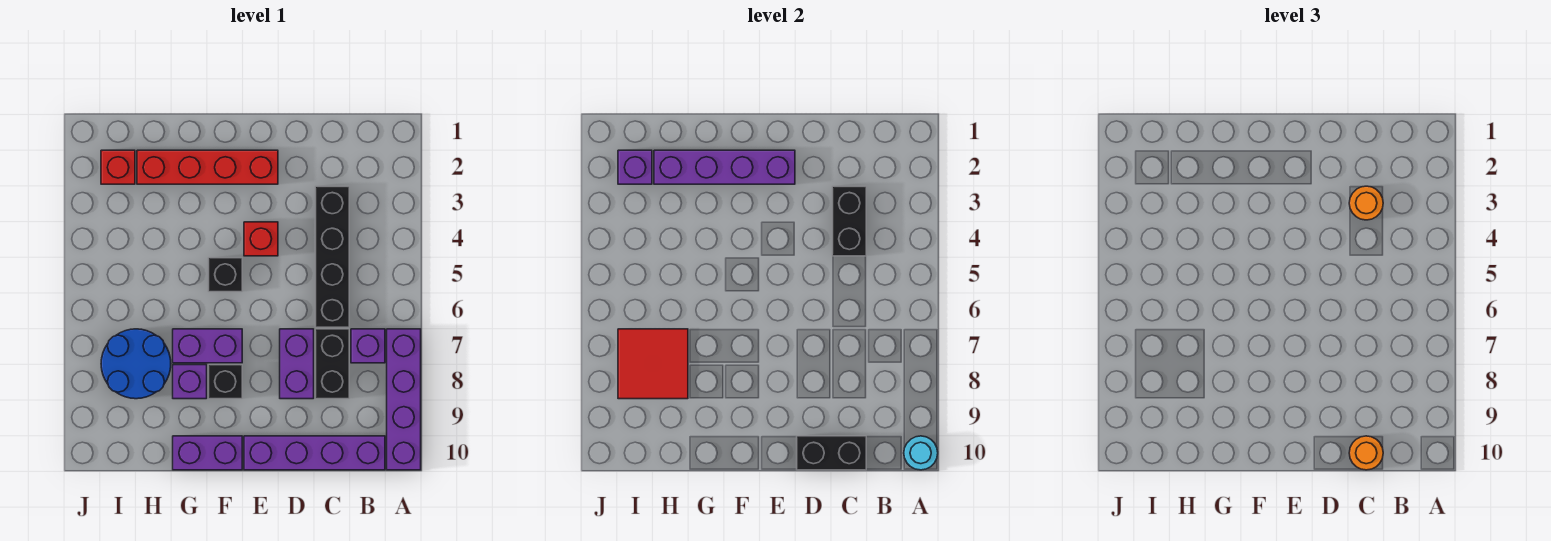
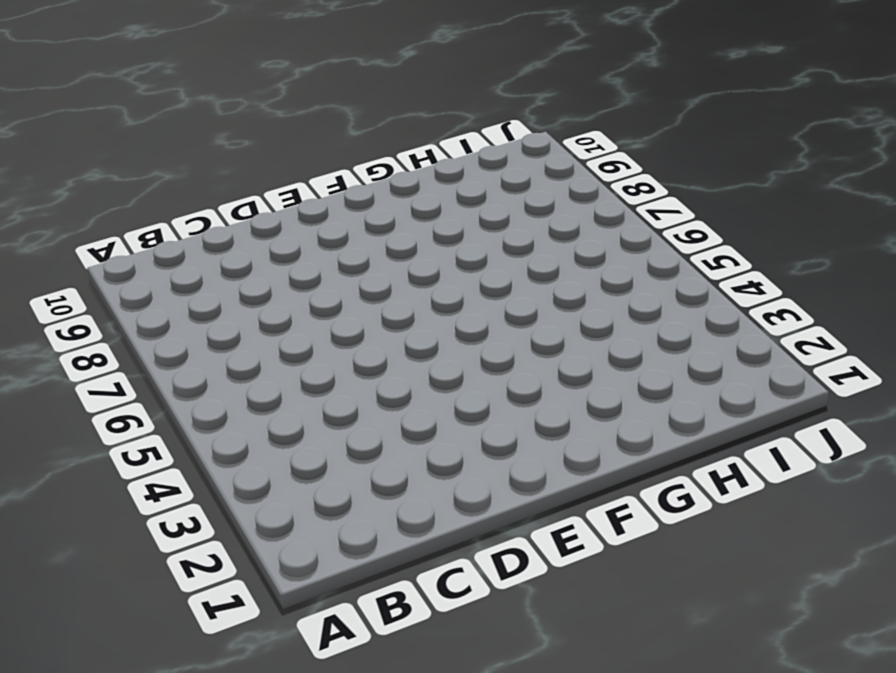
none -> purple brick A7:A10 level 1
none -> purple brick B7 level 1
none -> purple brick B10:E10 level 1

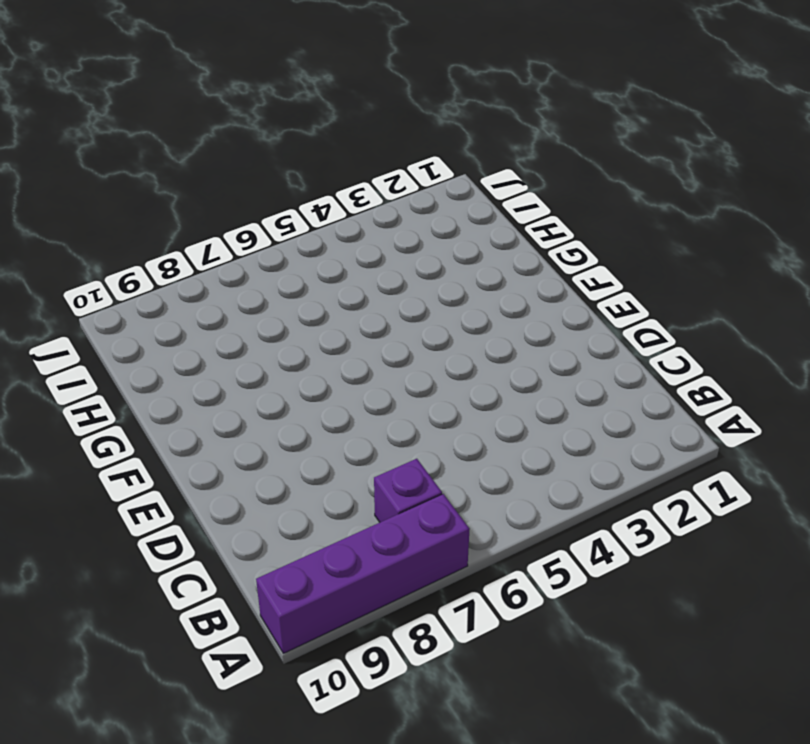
none -> purple brick B10:E10 level 1
none -> black brick C3:C6 level 1
none -> black brick C7:C8 level 1

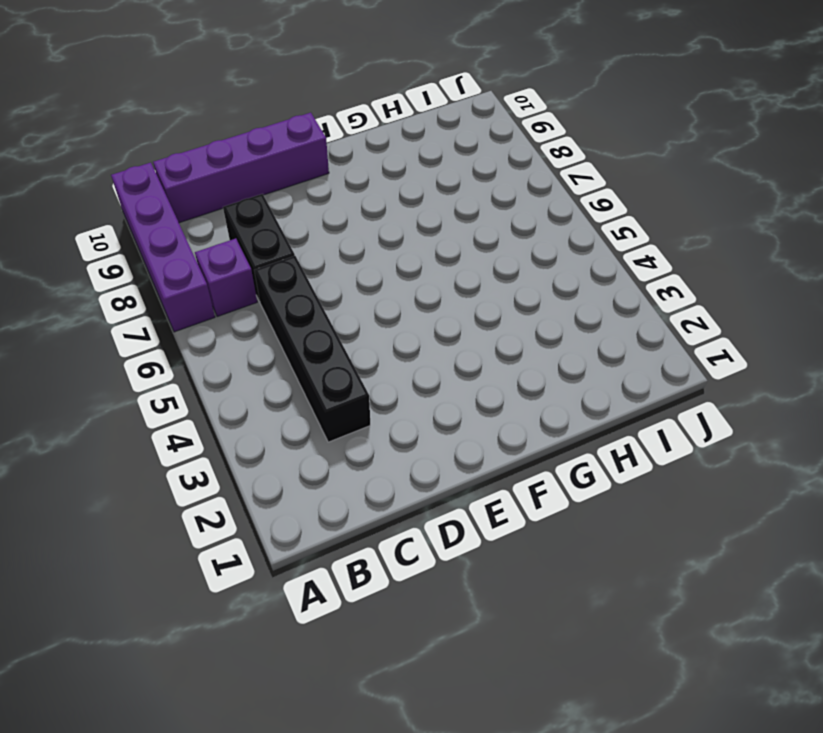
none -> purple brick D7:D8 level 1
none -> red brick E2:H2 level 1
none -> red brick E4 level 1

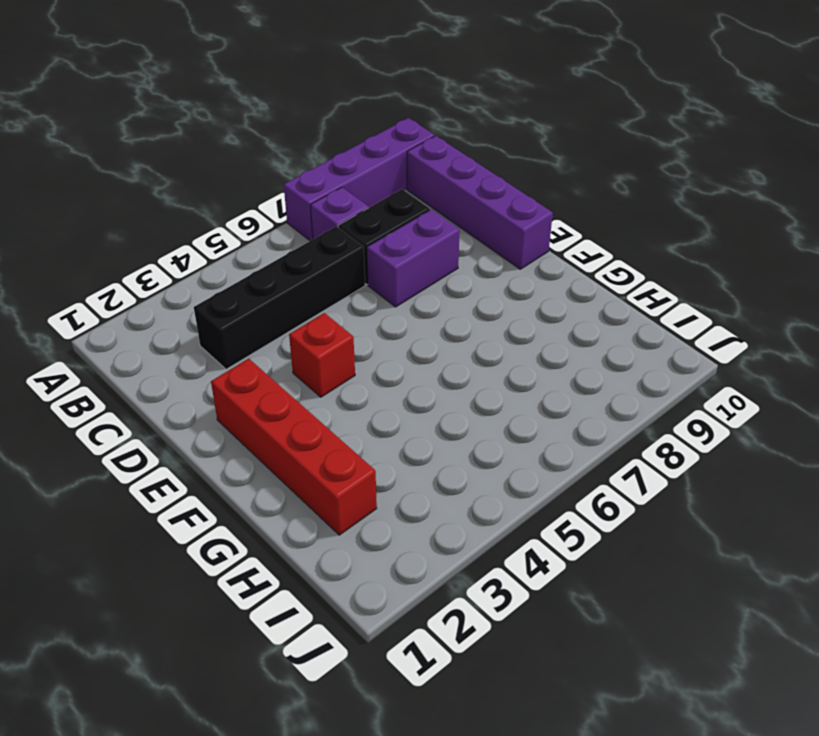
none -> black brick F5 level 1
none -> purple brick F7:G7 level 1
none -> black brick F8 level 1

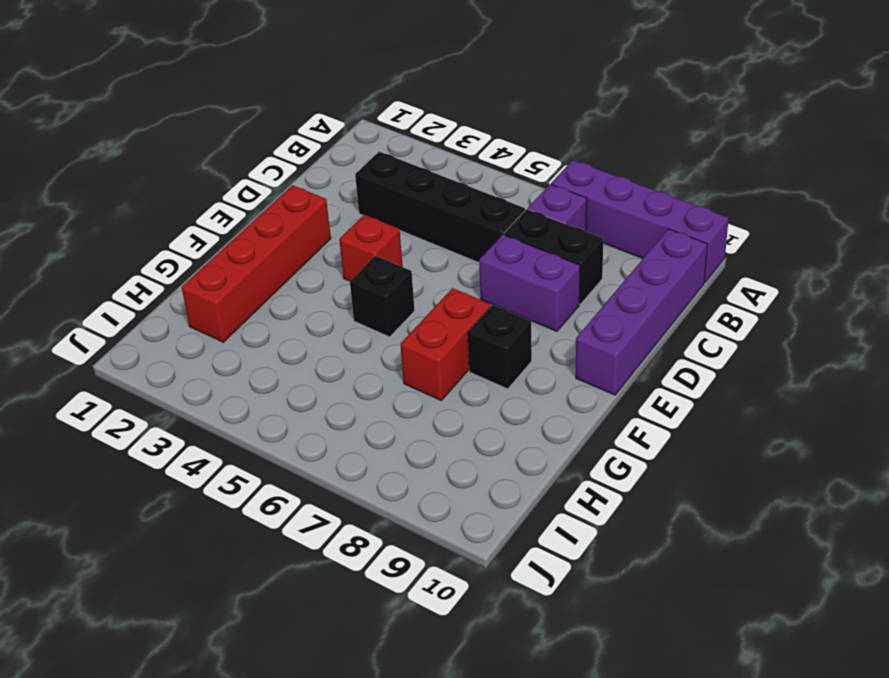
red brick F7:G7 level 1 -> purple brick F7:G7 level 1
none -> purple brick F10:G10 level 1
none -> purple brick G8 level 1
none -> blue round brick H7:I8 level 1

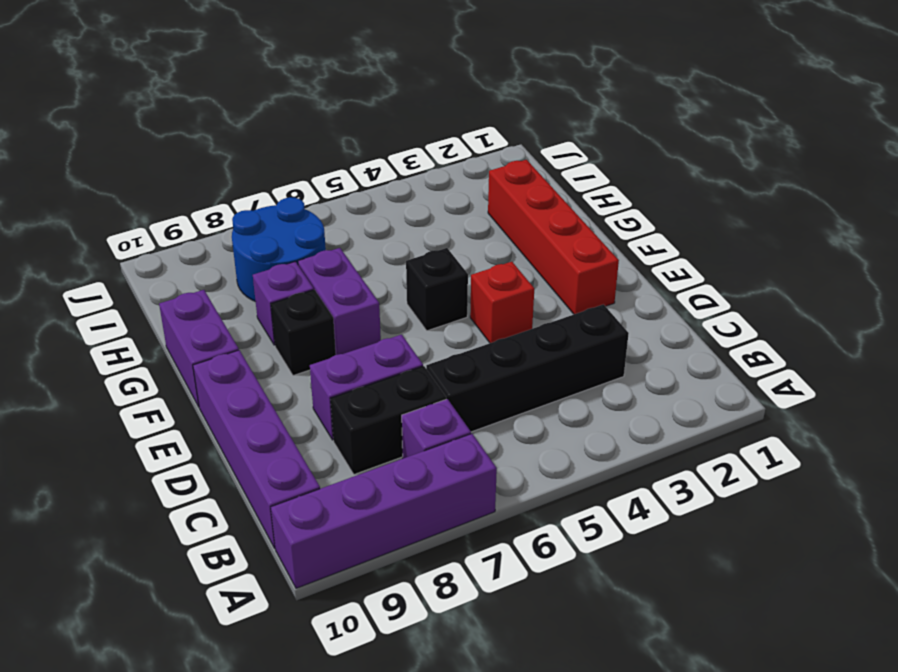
none -> red brick I2 level 1
none -> cyan round brick A10 level 2
none -> black brick C3:C4 level 2

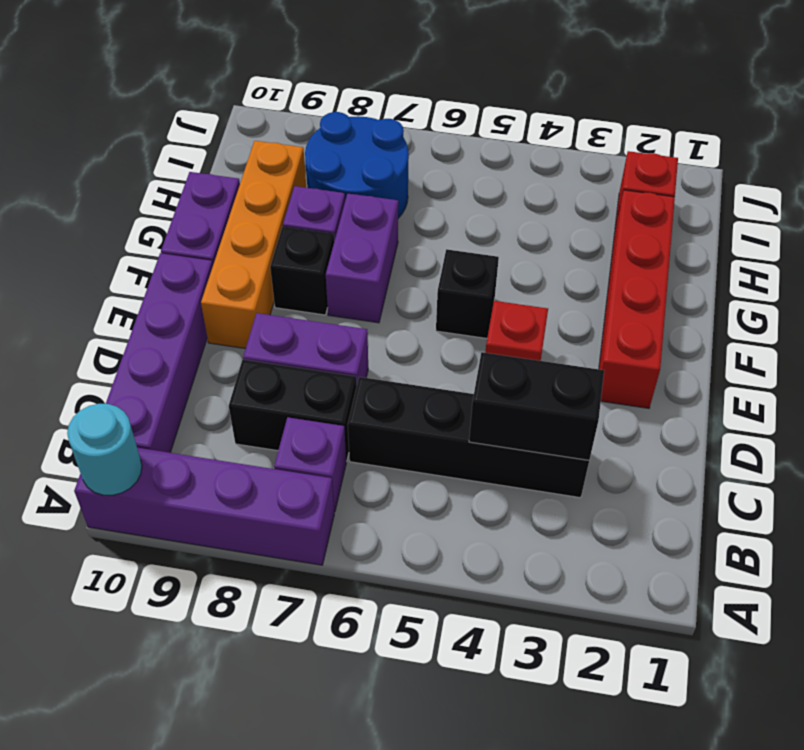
orange brick E9:H9 level 1 -> none
none -> black brick C10:D10 level 2
none -> purple brick E2:H2 level 2
none -> red tile H7:I8 level 2

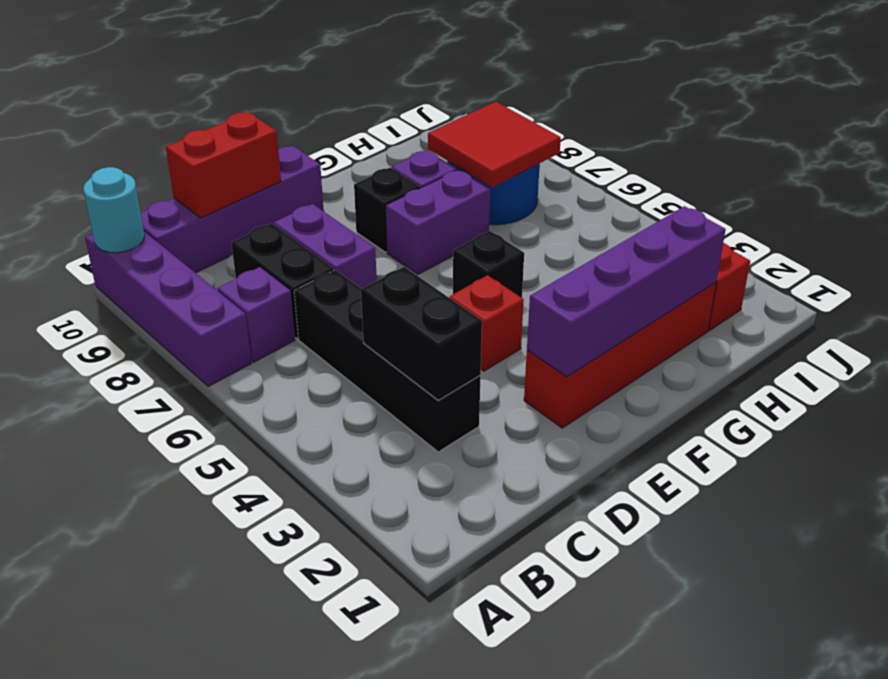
red brick C10:D10 level 2 -> black brick C10:D10 level 2
none -> purple brick F10:G10 level 1
none -> purple brick I2 level 2
none -> orange round brick C3 level 3

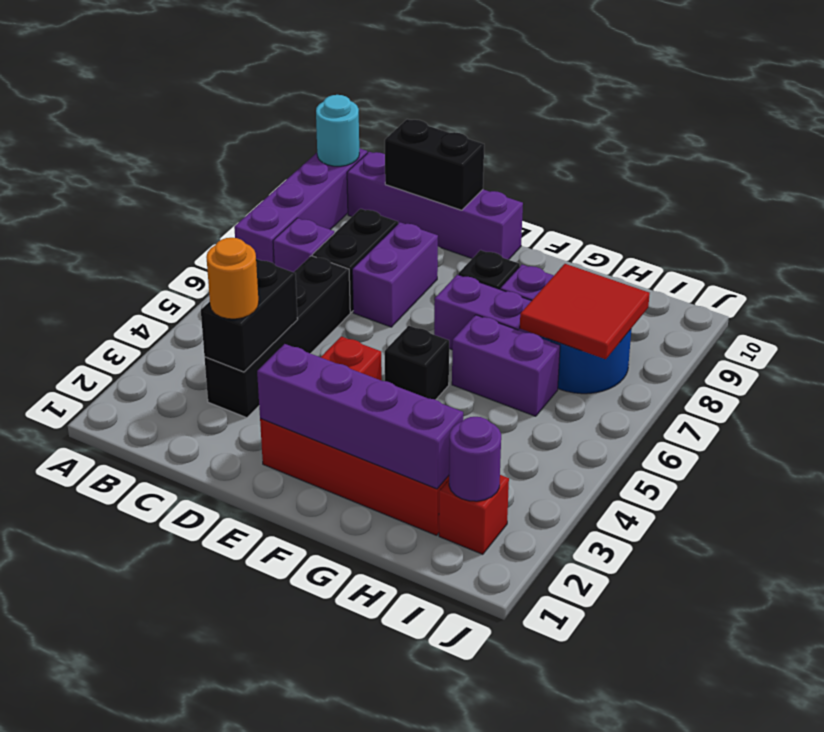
purple brick G6:H6 level 1 -> purple brick F10:G10 level 1
purple round brick I2 level 2 -> purple brick I2 level 2
none -> orange round brick C10 level 3

